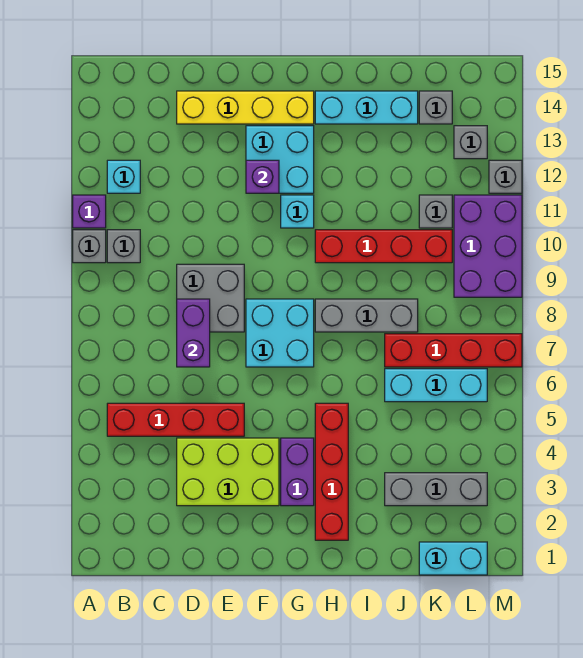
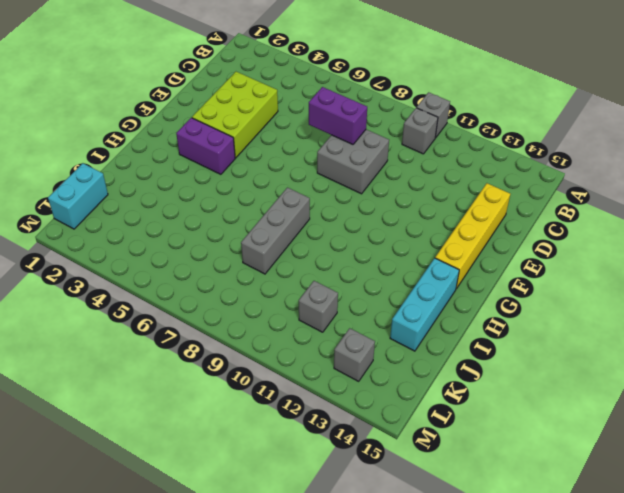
none -> purple brick A11 level 1
none -> red brick B5:E5 level 1
none -> cyan brick B12 level 1

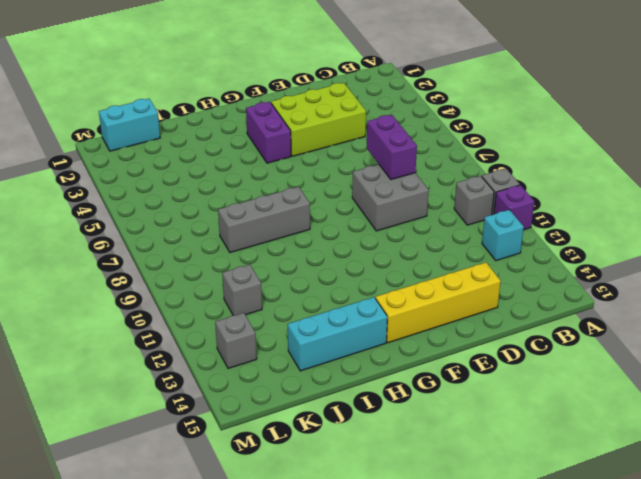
none -> red brick B5:E5 level 1
none -> cyan brick F7:G8 level 1
none -> cyan brick F12:G13 level 1

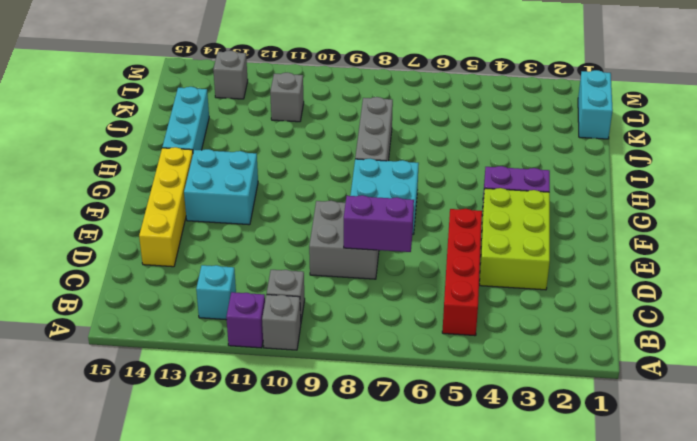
none -> cyan brick G11 level 1
none -> red brick H2:H5 level 1
none -> red brick H10:K10 level 1

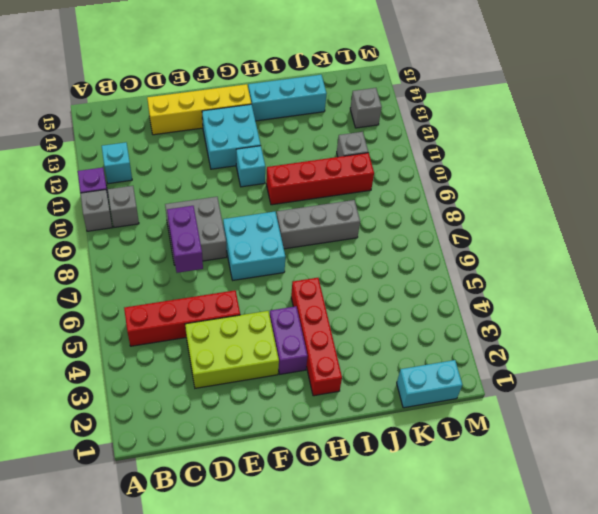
none -> grey brick J3:L3 level 1
none -> cyan brick J6:L6 level 1
none -> red brick J7:M7 level 1

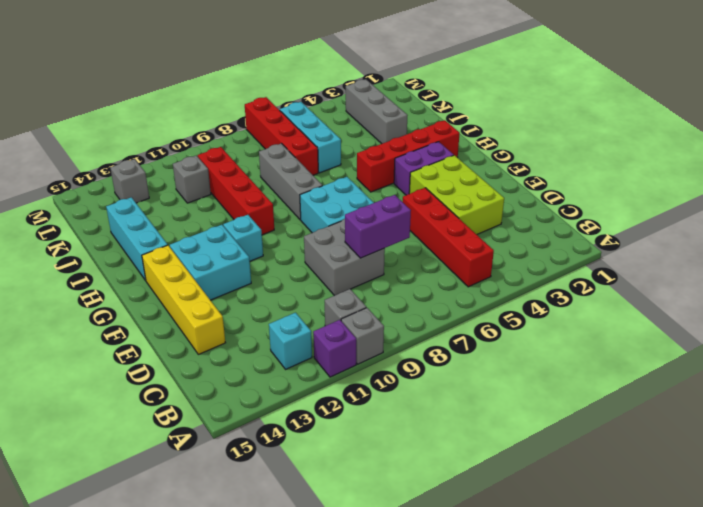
none -> cyan brick K1:L1 level 1
none -> grey brick K14 level 1
none -> purple brick L9:M11 level 1

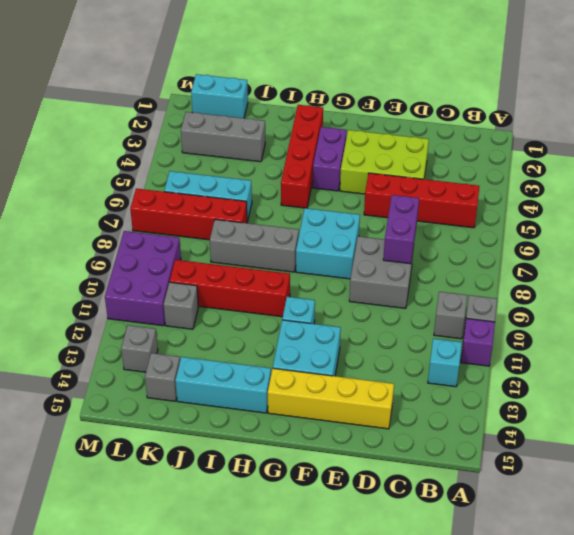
none -> grey brick M12 level 1
none -> purple brick F12 level 2

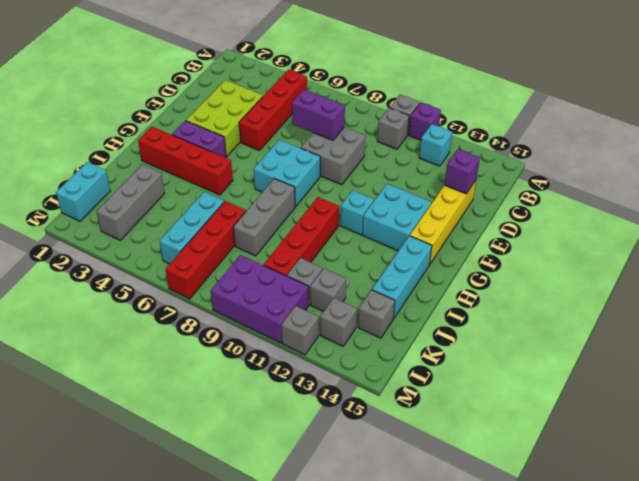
purple brick D14 level 2 -> purple brick F12 level 2
grey brick K12 level 1 -> none

